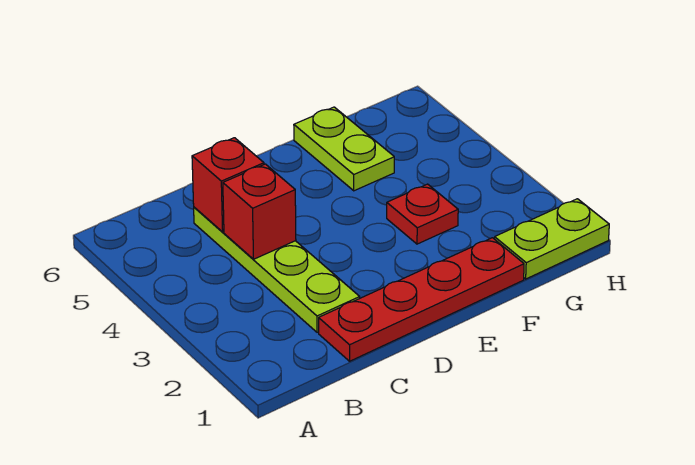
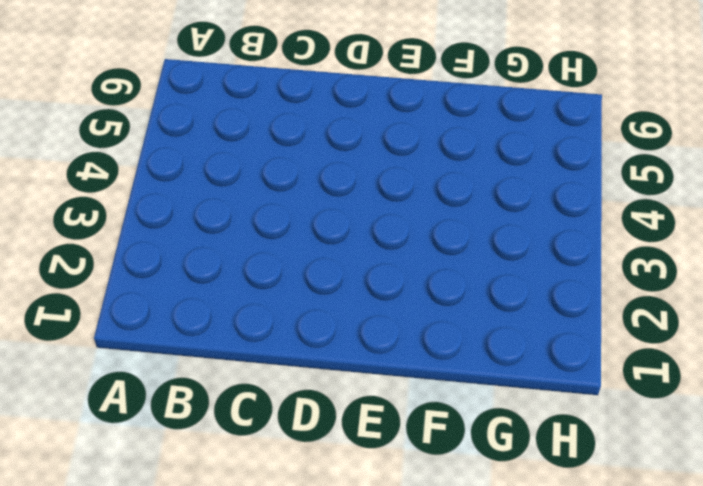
none -> red plate C1:F1 level 1
none -> lime plate C2:C5 level 1

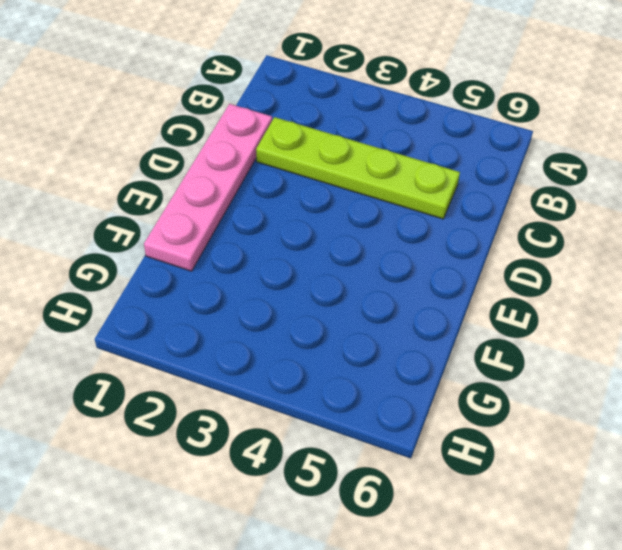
pink plate C1:F1 level 1 -> red plate C1:F1 level 1
none -> red plate F3 level 1
none -> lime plate F5:F6 level 1

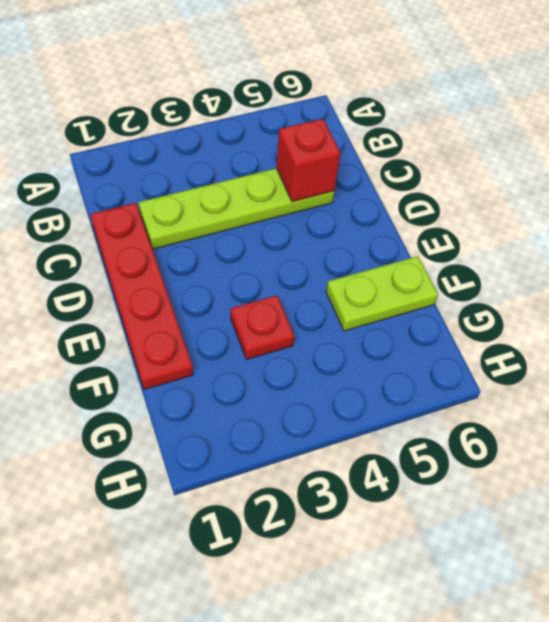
none -> lime plate G1:H1 level 1
none -> red brick C4 level 2

